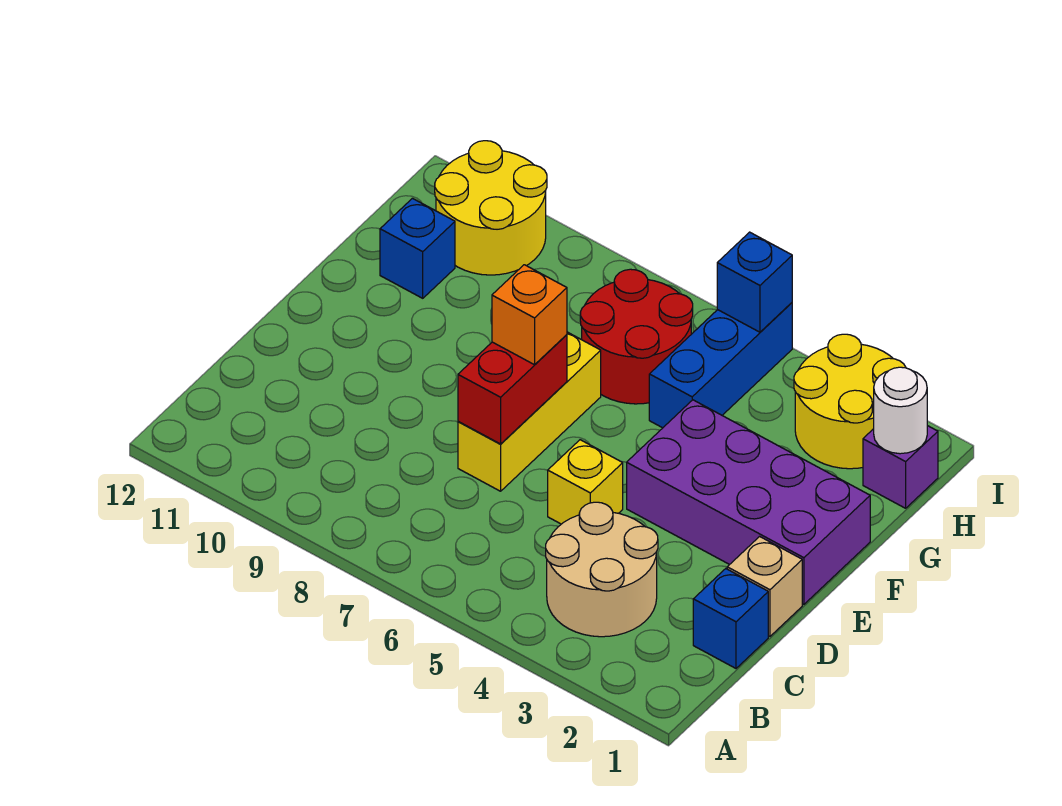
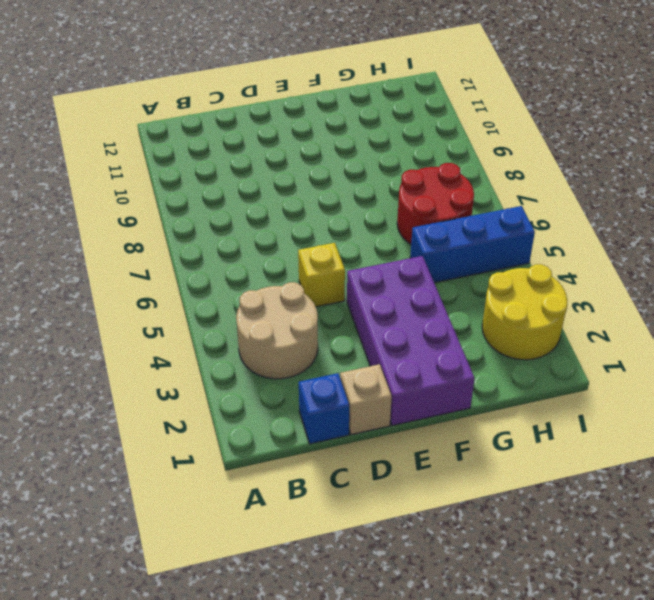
none -> yellow brick D7:F7 level 1
none -> blue brick G11 level 1
none -> purple brick H1 level 1

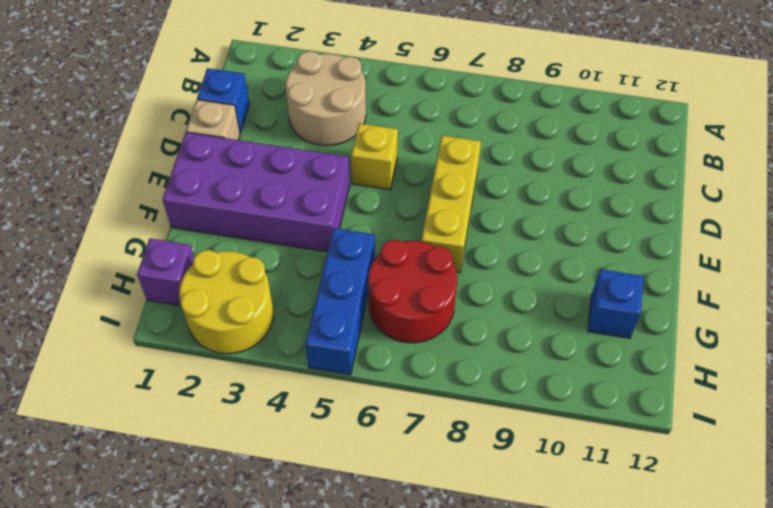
none -> yellow round brick H10:I11 level 1
none -> red brick D7:E7 level 2
none -> white round brick H1 level 2

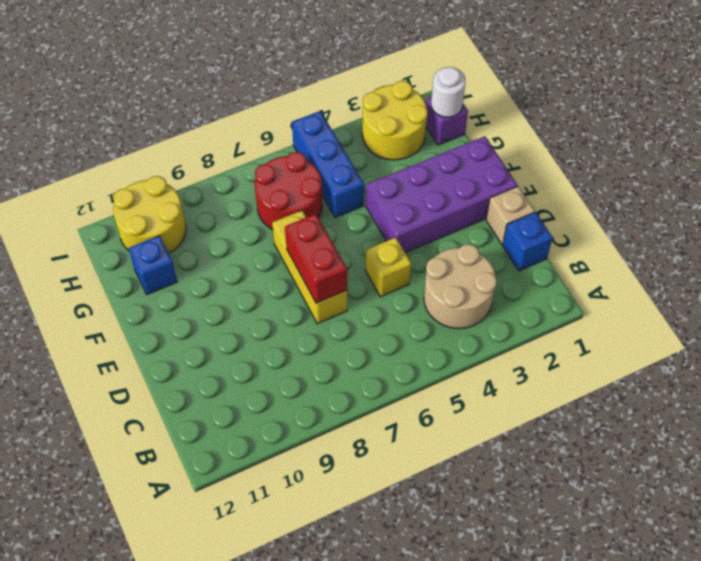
none -> blue brick I5 level 2
none -> orange brick E7 level 3

